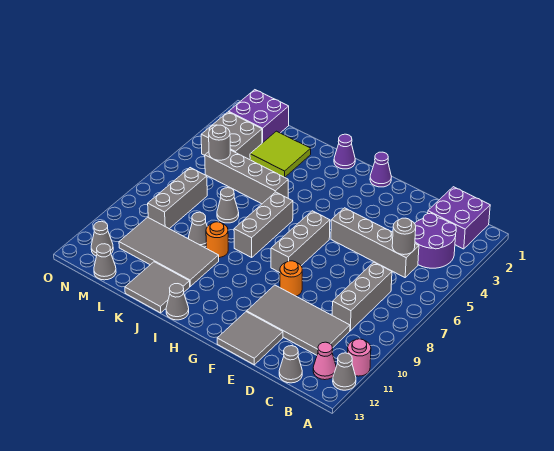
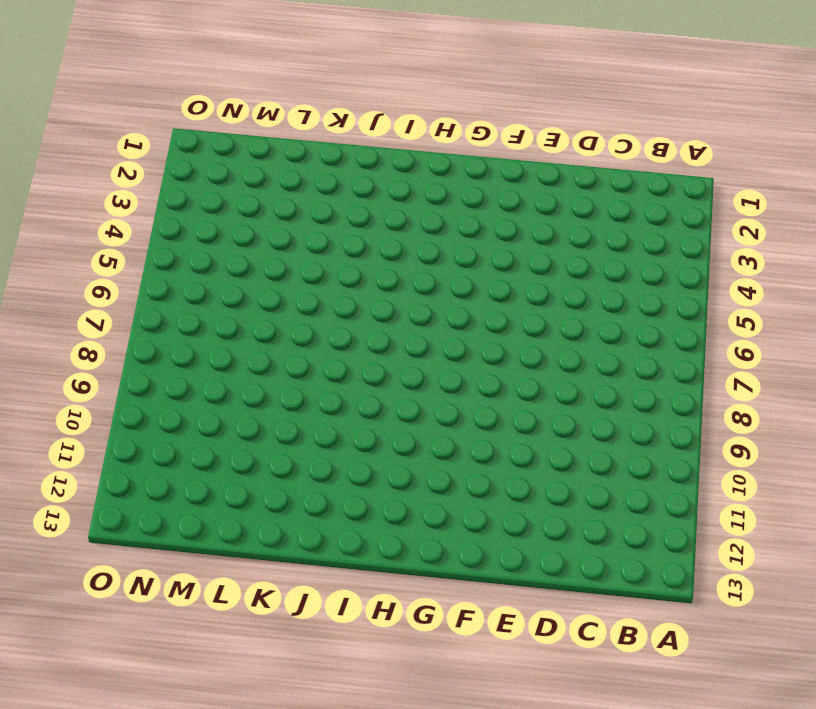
none -> pink round brick A11 level 1
none -> grey cone A12 level 1
none -> purple brick B1:C2 level 1
none -> purple round brick B3:C4 level 1

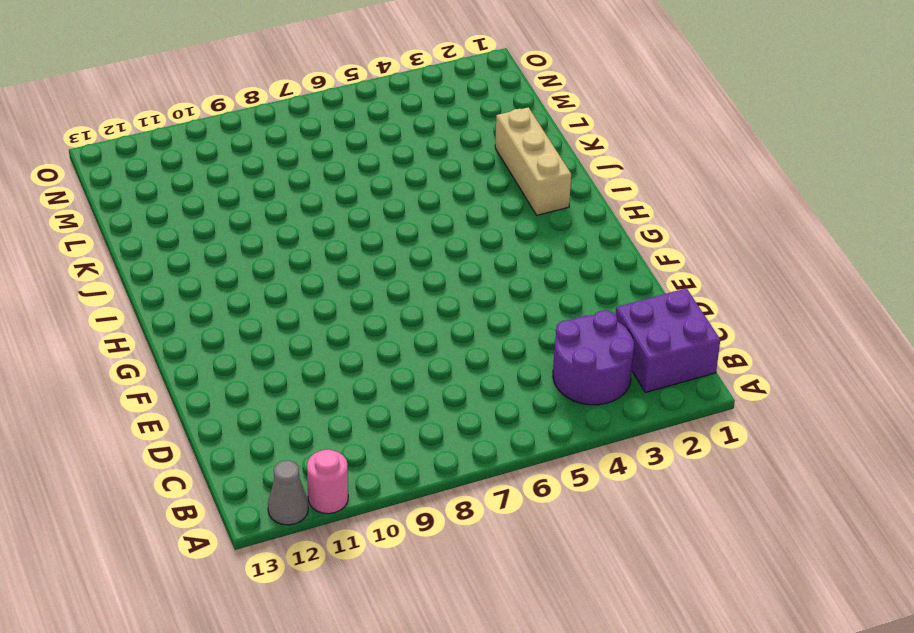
tan brick I2:K2 level 1 -> lime tile K2:L3 level 1
none -> pink cone B12 level 1
none -> grey brick C5:F5 level 1
none -> grey brick C7:C9 level 1
none -> grey tile C10:F11 level 1

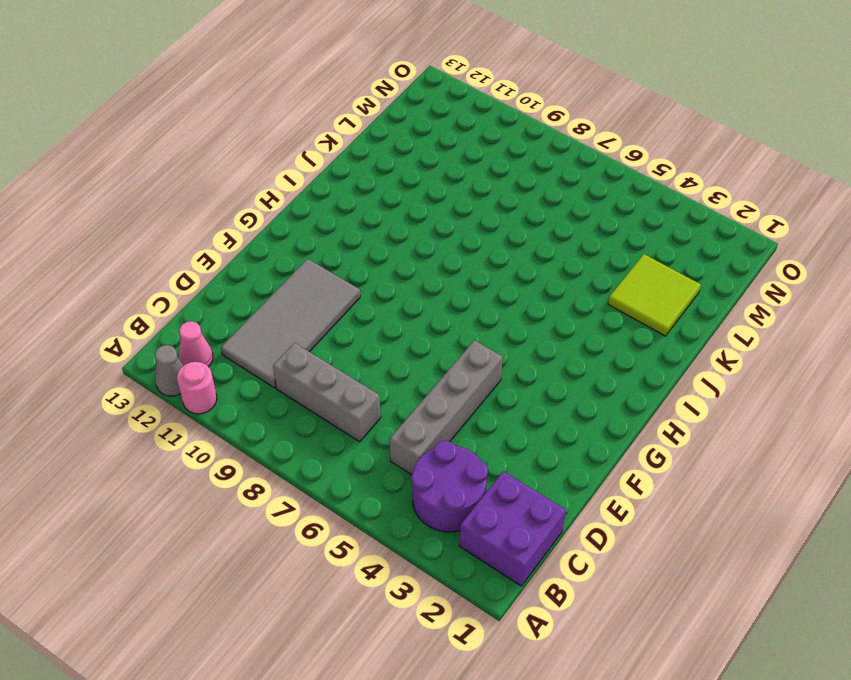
none -> grey cone C13 level 1
none -> grey tile E12:F13 level 1
none -> orange round brick F9 level 1
none -> purple cone G1 level 1

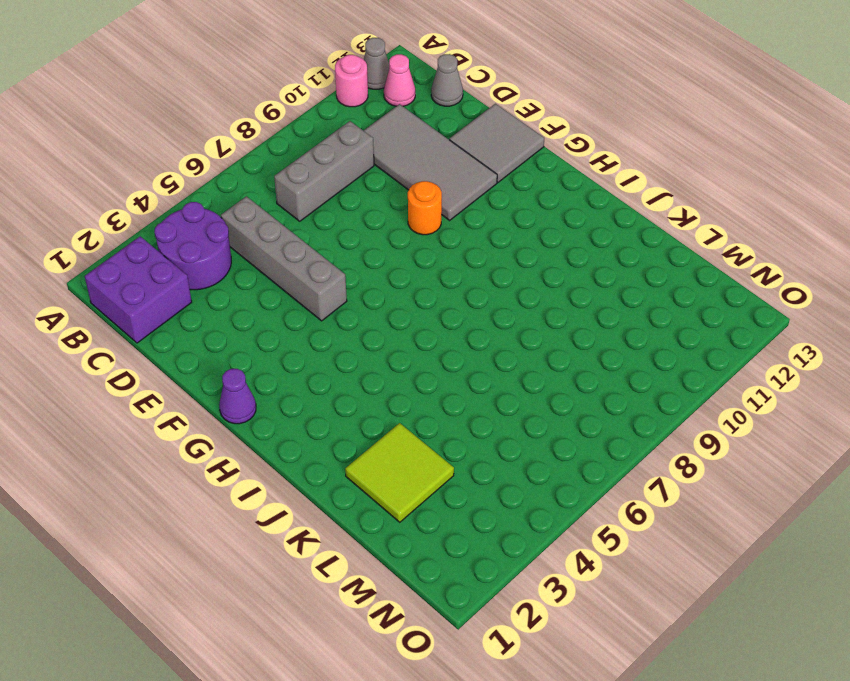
none -> grey brick G6:G8 level 1
none -> purple cone I1 level 1
none -> grey brick I6:I8 level 1
none -> grey cone I13 level 1

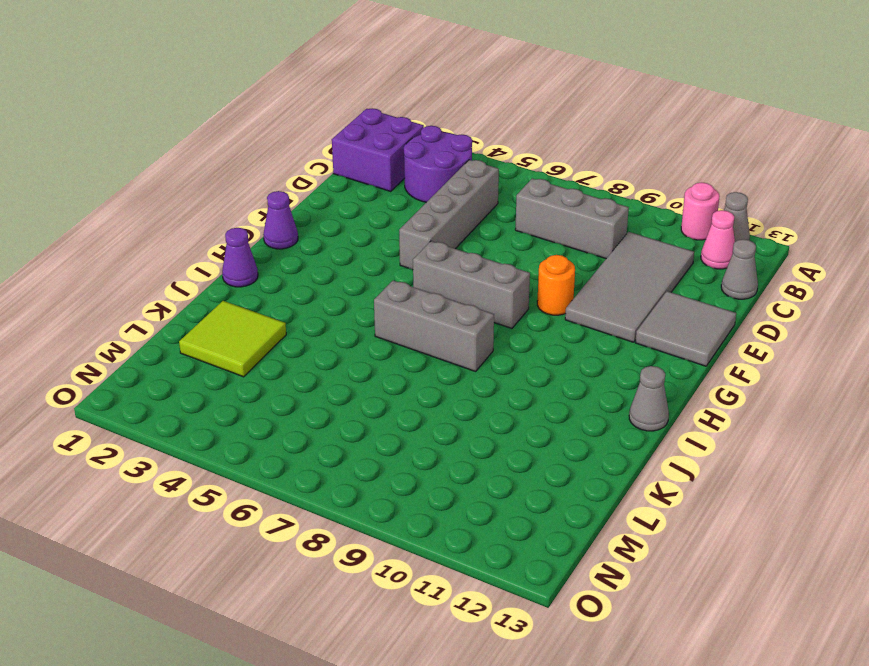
none -> grey brick J5:M5 level 1
none -> orange round brick J9 level 1
none -> grey tile J10:M11 level 1
none -> grey tile J12:K13 level 1

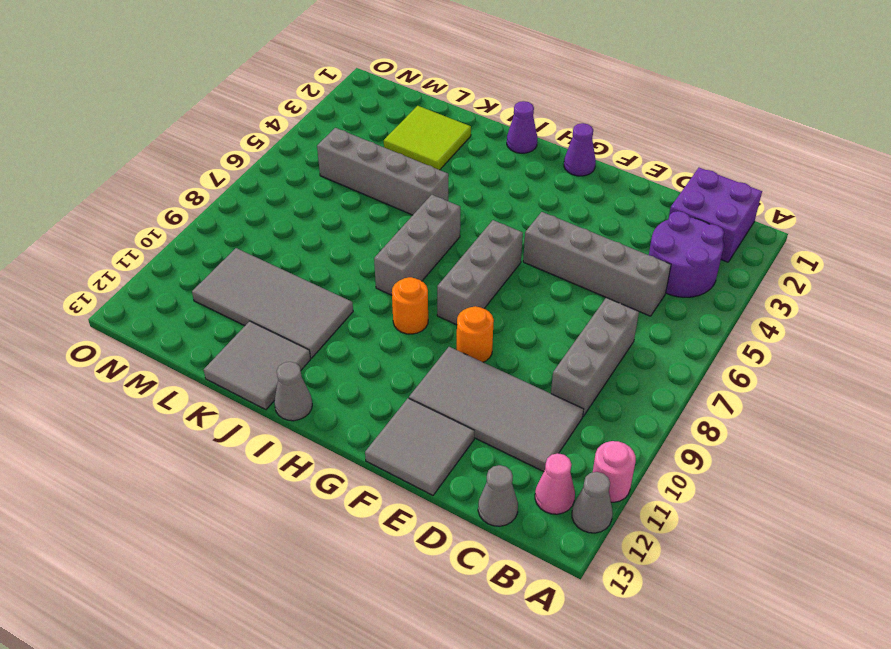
orange round brick H9 level 1 -> orange round brick J9 level 1
none -> grey cone K7 level 1
none -> grey cone K9 level 1
none -> purple brick M1:N2 level 1
none -> grey brick M3:N4 level 1

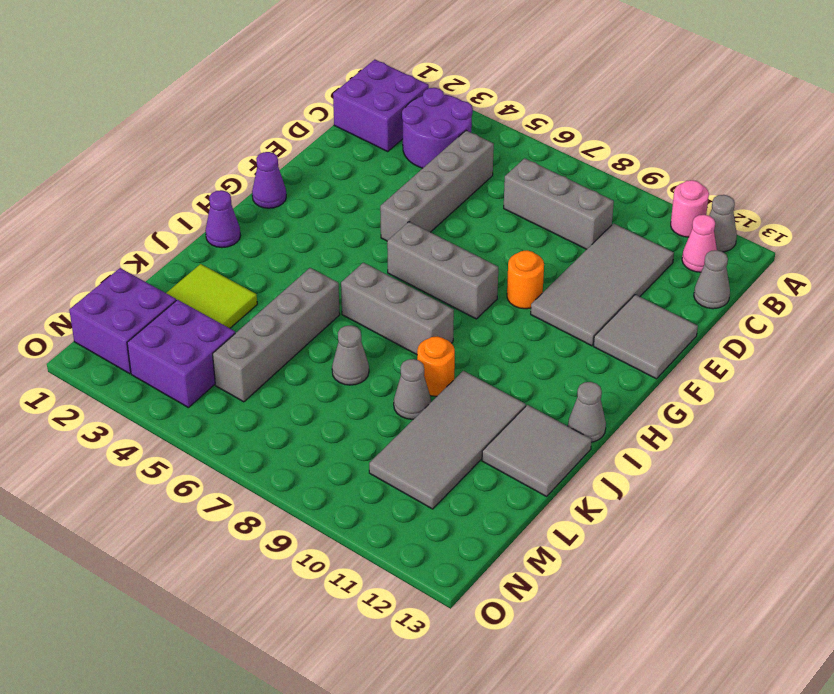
purple brick M3:N4 level 1 -> grey brick M3:N4 level 1
none -> grey brick M7:M9 level 1
none -> grey cone M13 level 1
none -> grey cone N12 level 1
none -> grey round brick C5 level 2

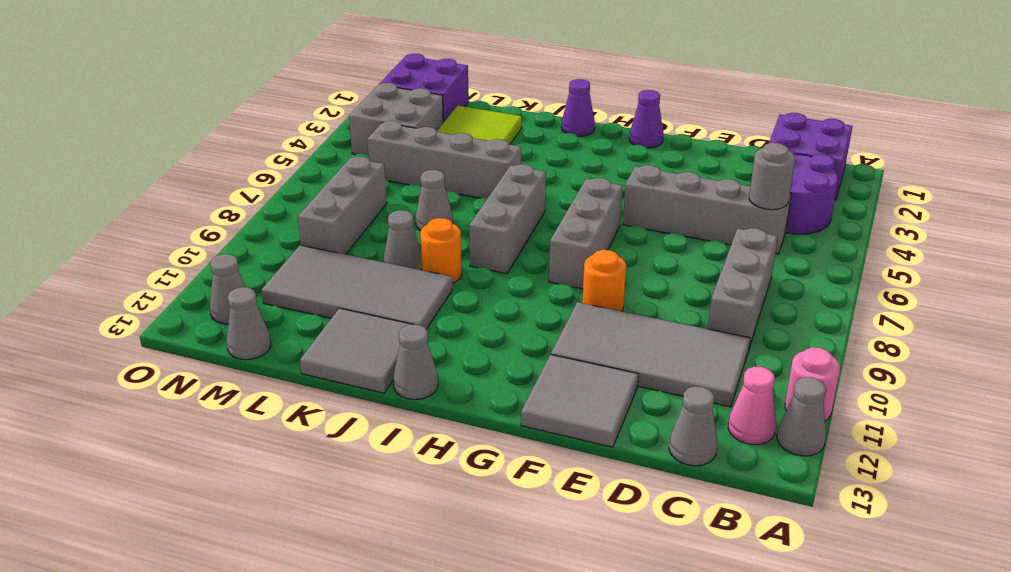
none -> grey round brick M5 level 2

